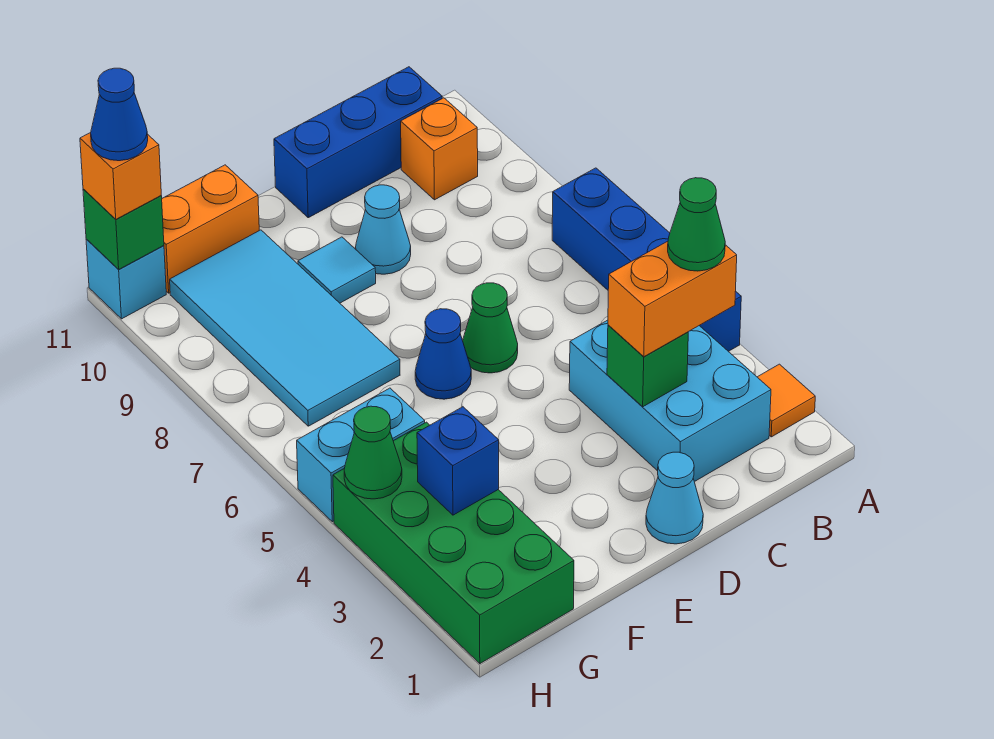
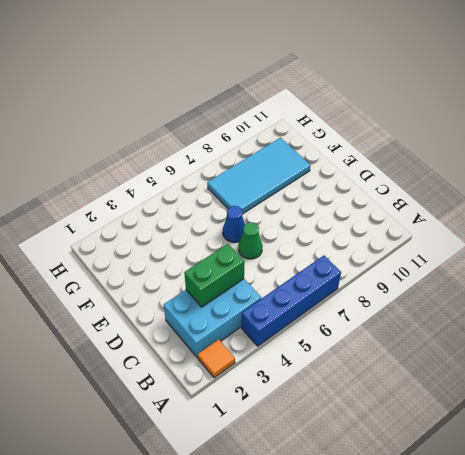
green brick C3:C4 level 2 -> green brick C3 level 2
none -> orange brick B10 level 1
none -> blue brick B11:D11 level 1
none -> cyan cone D1 level 1

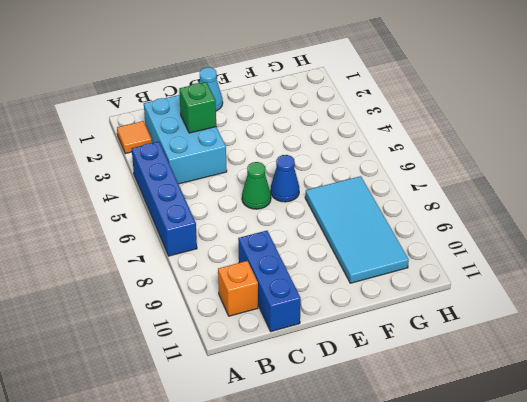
blue brick C9:C11 level 1 -> blue brick B11:D11 level 1
none -> cyan cone D9 level 1
none -> cyan tile E9 level 1
none -> orange brick F11:G11 level 1

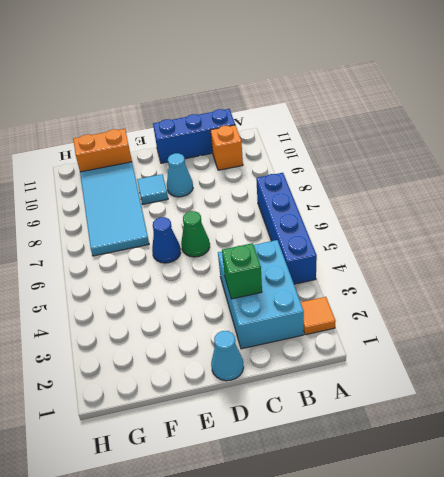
none -> green brick G1:H4 level 1
none -> cyan brick G5:H5 level 1
none -> cyan brick H11 level 1

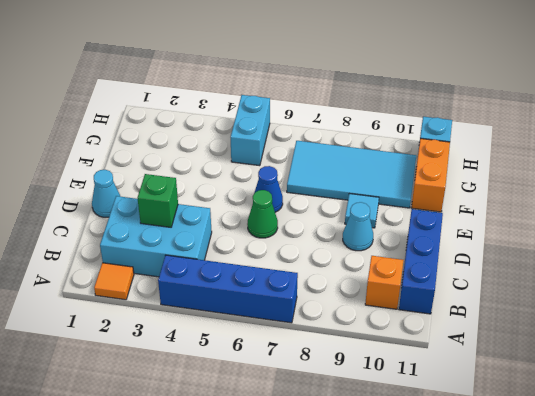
none -> green brick G1:H4 level 1
none -> blue brick G3 level 2
none -> green cone H4 level 2

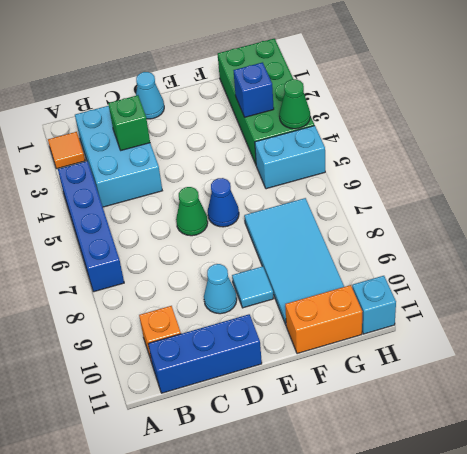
none -> green brick H11 level 2
none -> orange brick B3:C3 level 3
none -> orange brick H11 level 3

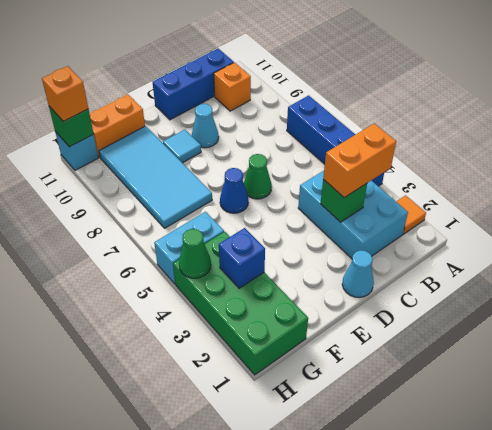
none -> green cone B3 level 4
none -> blue cone H11 level 4

